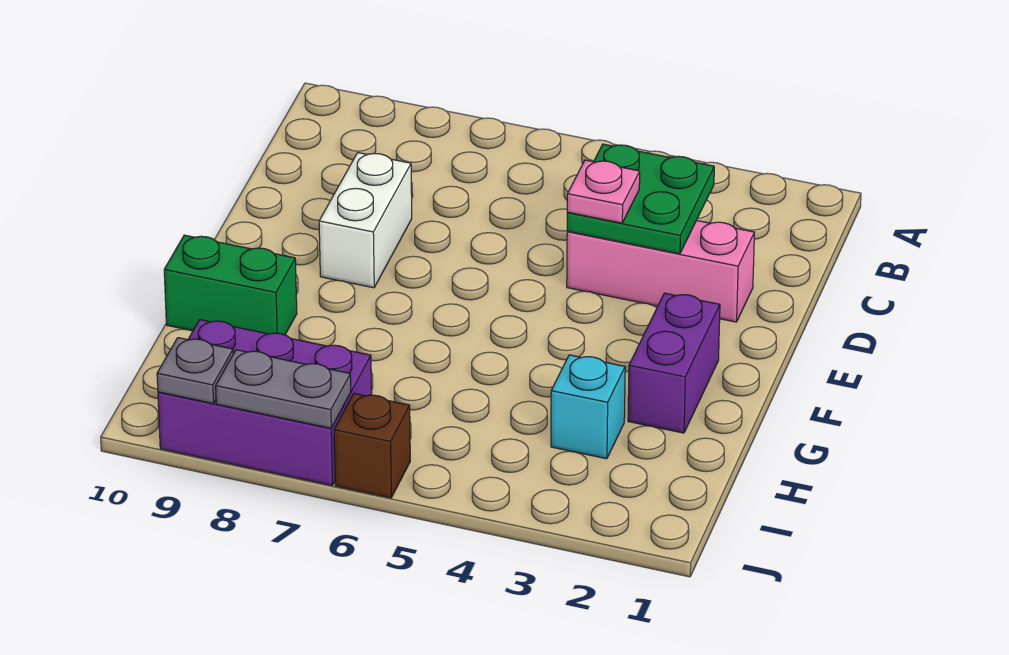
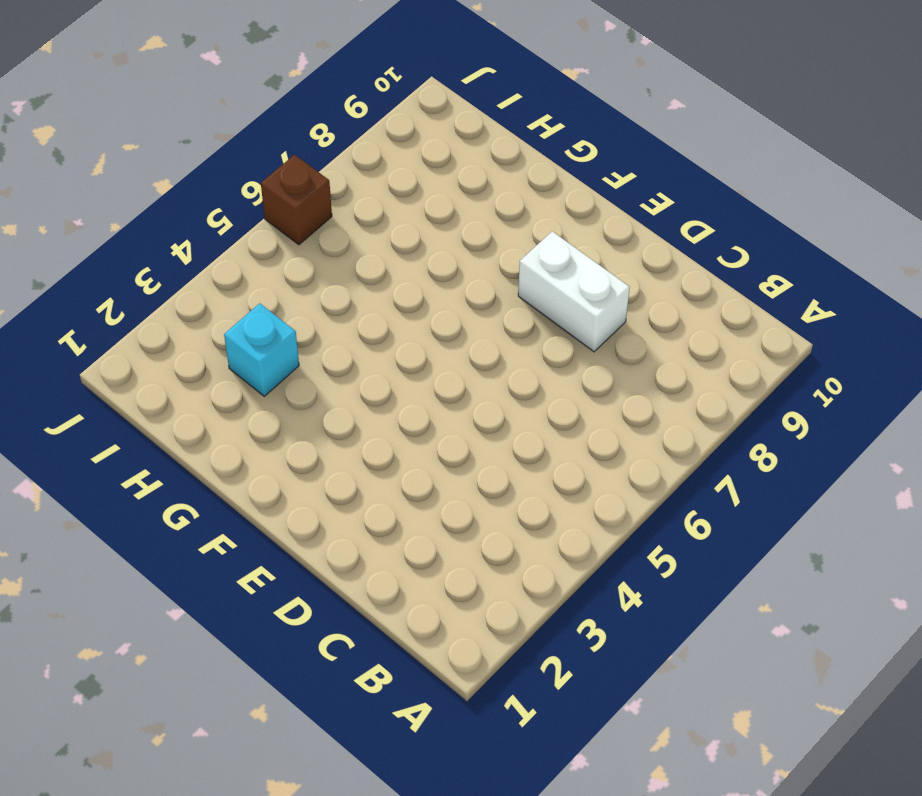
none -> pink brick D2:D4 level 1
none -> purple brick F2:G2 level 1

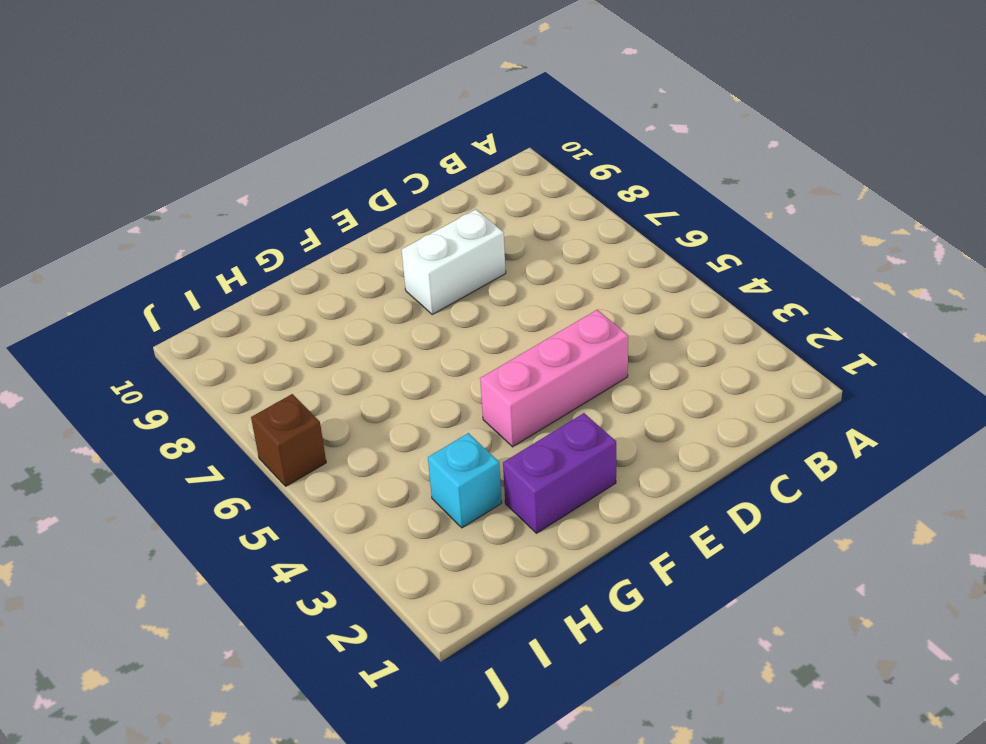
pink brick D4:F4 level 1 -> pink brick D2:D4 level 1
none -> green brick G9:G10 level 1
none -> purple brick I7:J9 level 1

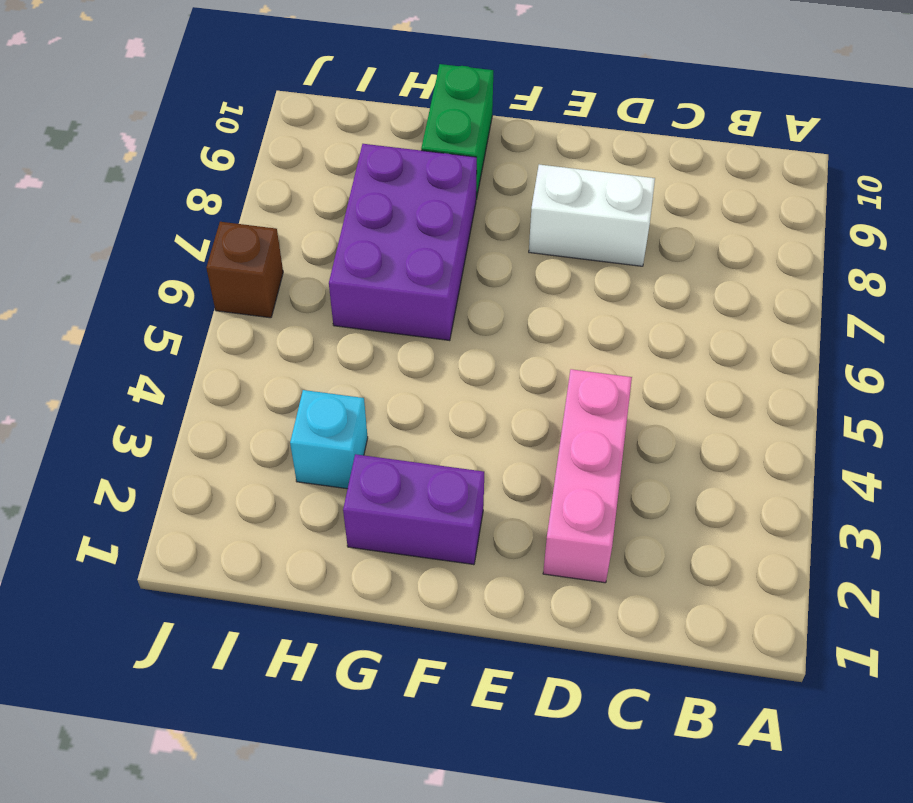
purple brick G6:H8 level 1 -> purple brick I7:J9 level 1
none -> green plate C3:D4 level 2
none -> grey plate J7:J8 level 2

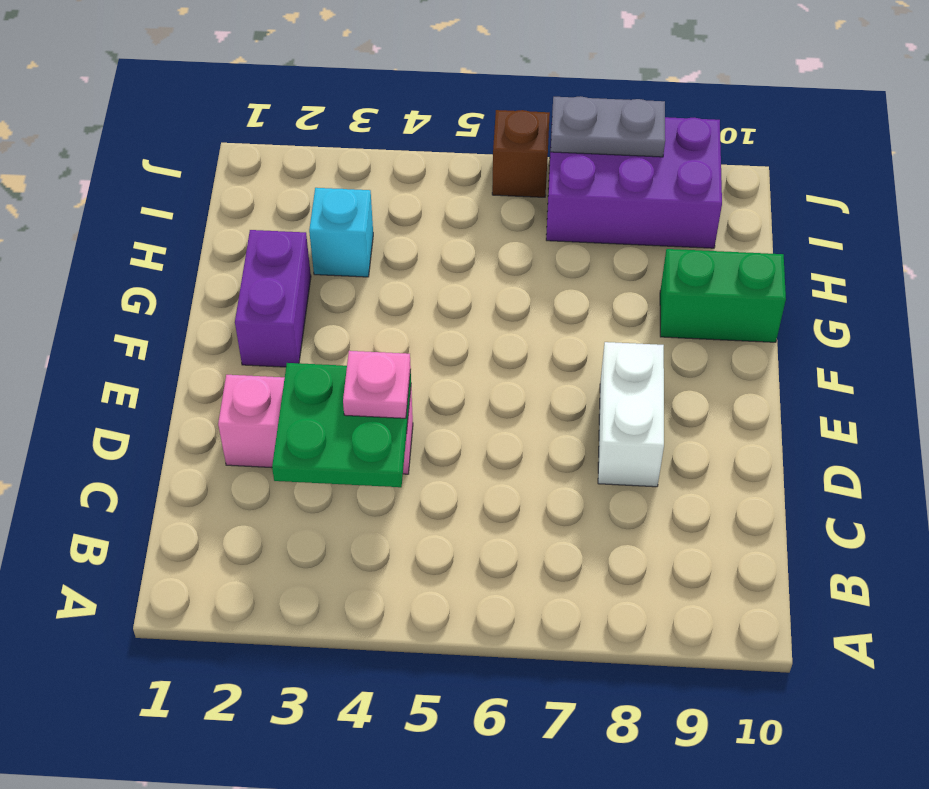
none -> grey plate J9 level 2

